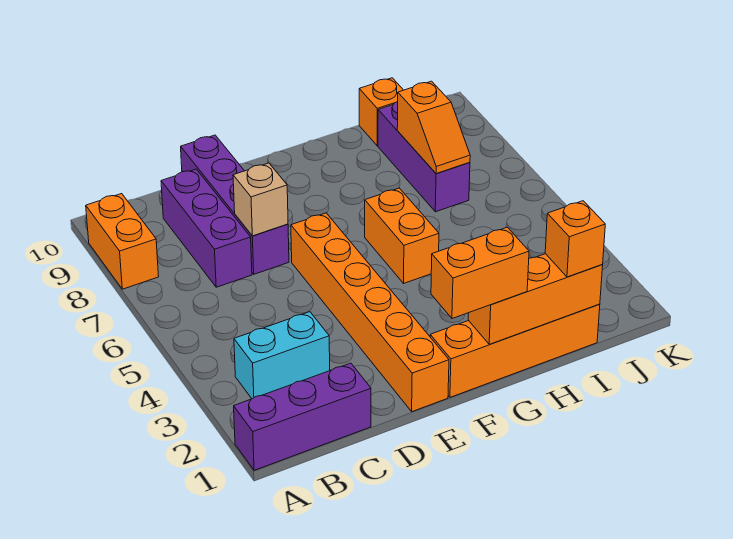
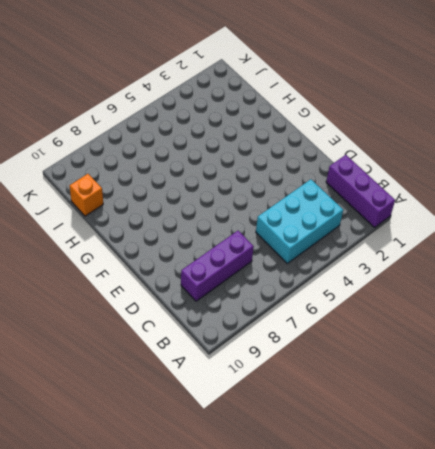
cyan brick B3:C5 level 1 -> cyan brick B3:C3 level 1
none -> orange brick A8:A9 level 1
none -> purple brick D7:D10 level 1
none -> orange brick E1:E6 level 1

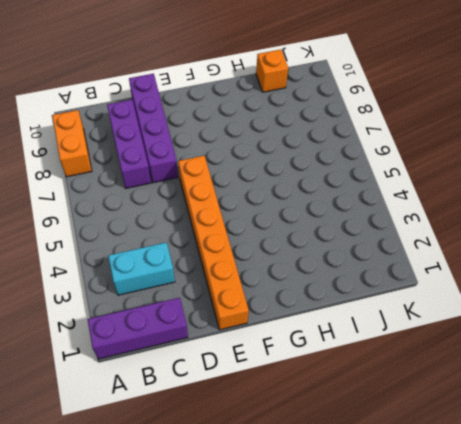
none -> orange brick F1:I1 level 1
none -> orange brick G5:G6 level 1
none -> purple brick I7:I9 level 1

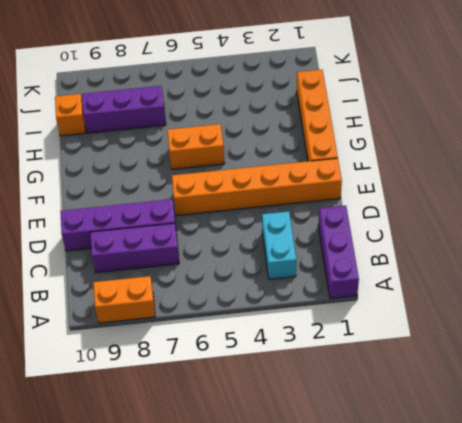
none -> tan brick D7 level 2
none -> orange brick G1:I1 level 2
none -> orange slope I7:I8 level 2 top 8

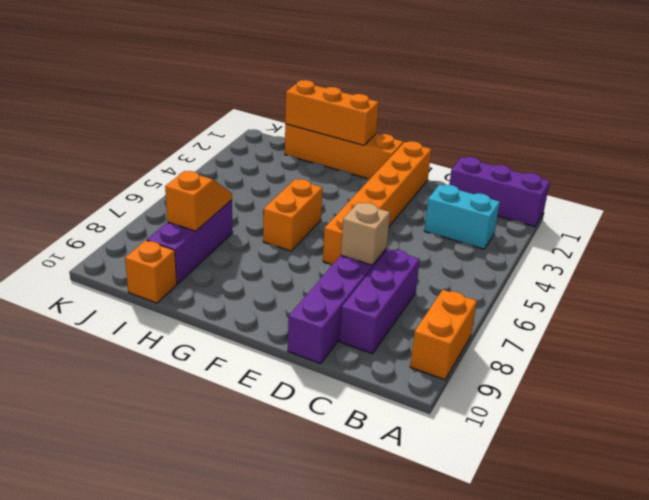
none -> orange brick F1:G1 level 3
none -> orange brick I1 level 3

